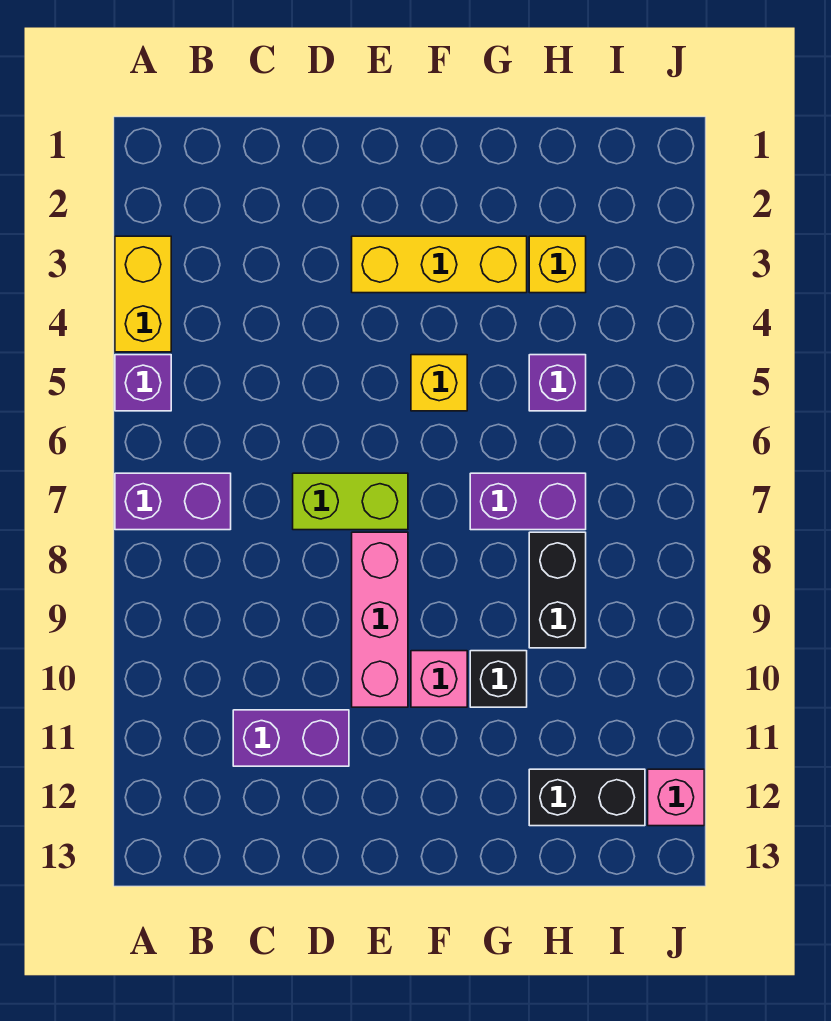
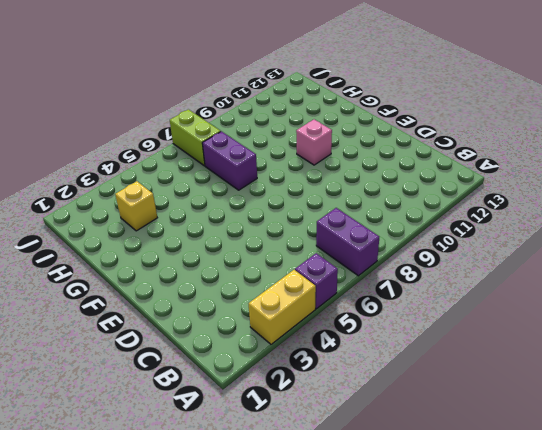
lime brick I7:J7 level 1 -> lime brick D7:E7 level 1
none -> purple brick C11:D11 level 1
none -> yellow brick E3:G3 level 1
none -> pink brick E8:E10 level 1

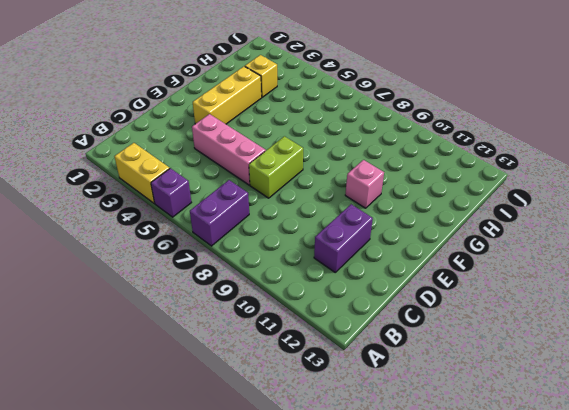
pink brick D4:D6 level 1 -> pink brick E8:E10 level 1
none -> yellow brick F5 level 1
none -> purple brick G7:H7 level 1
none -> black brick G10 level 1

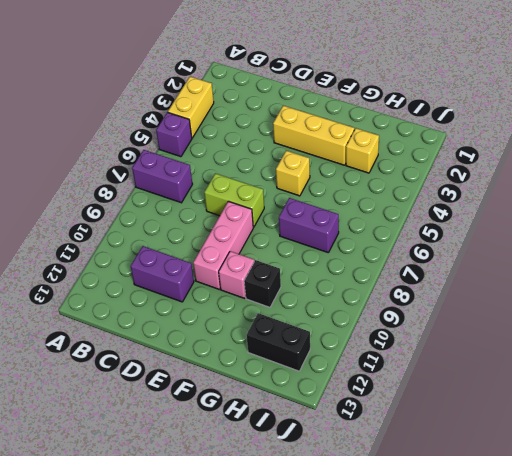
none -> purple brick H5 level 1
none -> black brick H8:H9 level 1
none -> pink brick J12 level 1

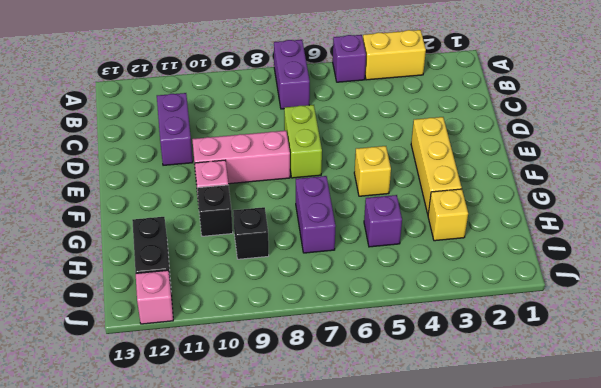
black brick H9 level 1 -> black brick H8:H9 level 1

